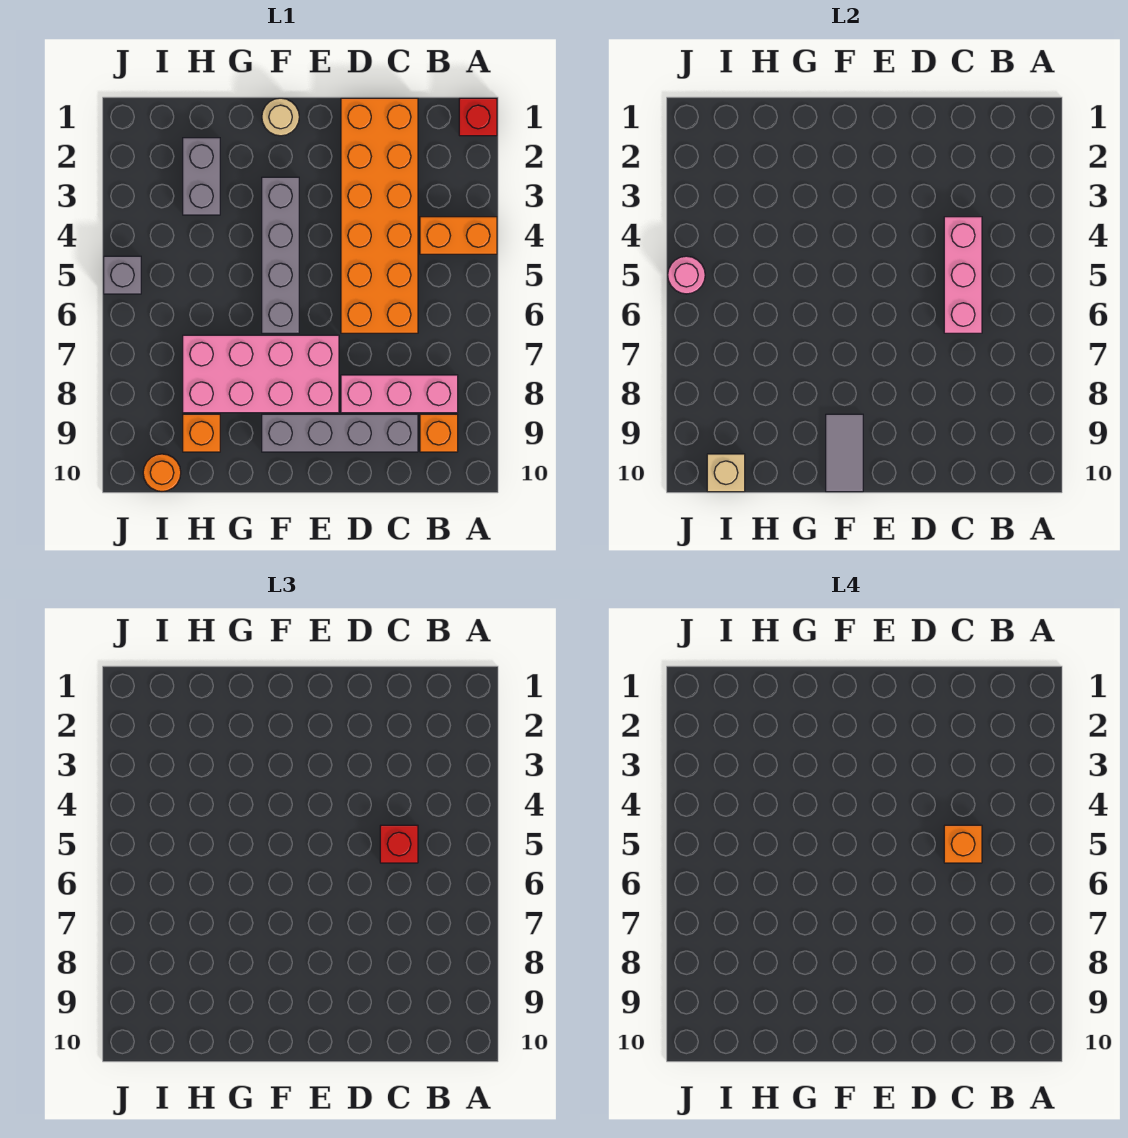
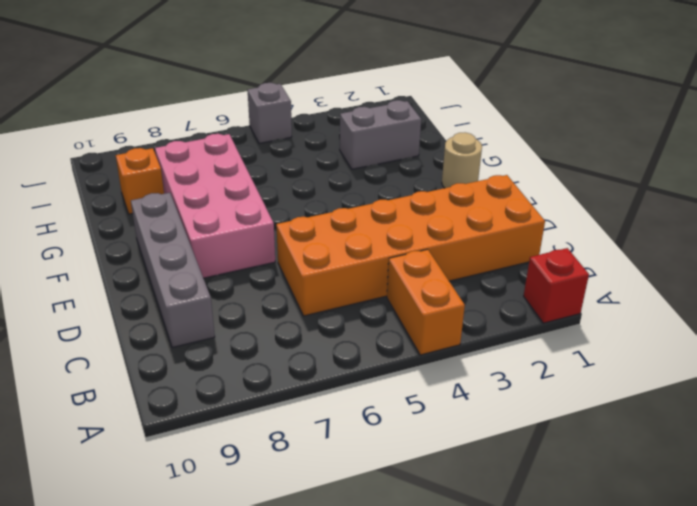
none -> pink brick B8:D8 level 1
none -> orange brick B9 level 1
none -> grey brick F3:F6 level 1

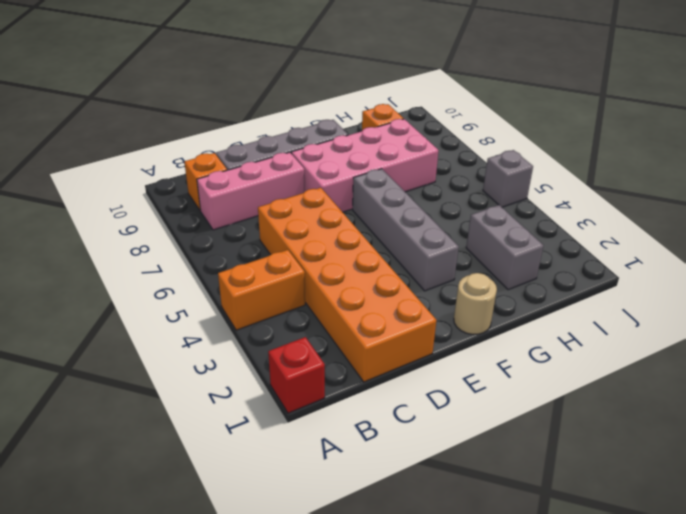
none -> orange round brick I10 level 1
none -> pink brick C4:C6 level 2
none -> grey tile F9:F10 level 2

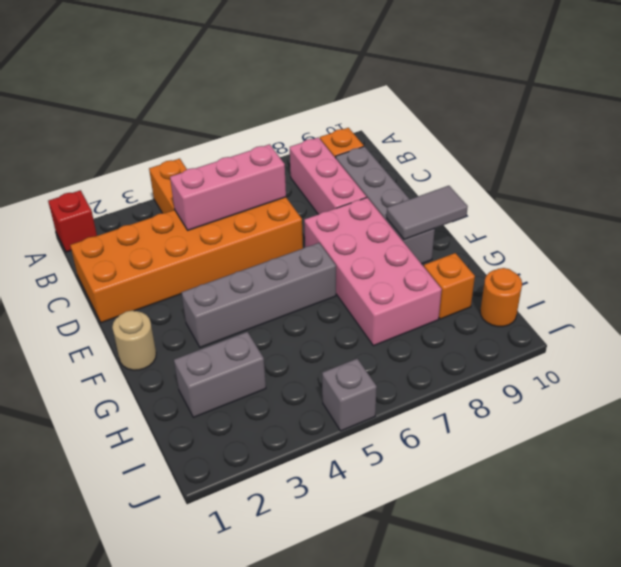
none -> tan brick I10 level 2
none -> pink round brick J5 level 2
none -> red brick C5 level 3

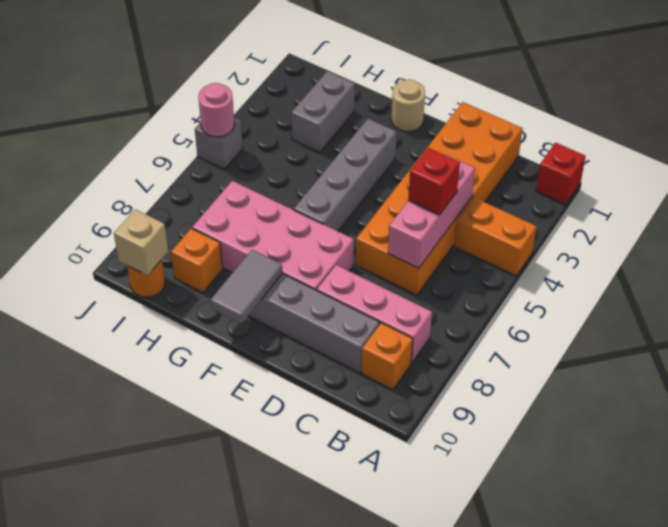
none -> orange brick C5 level 4

